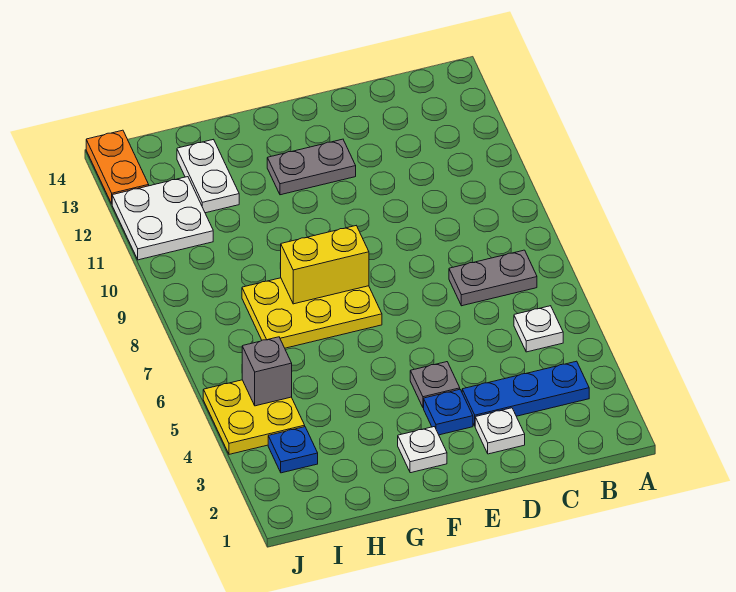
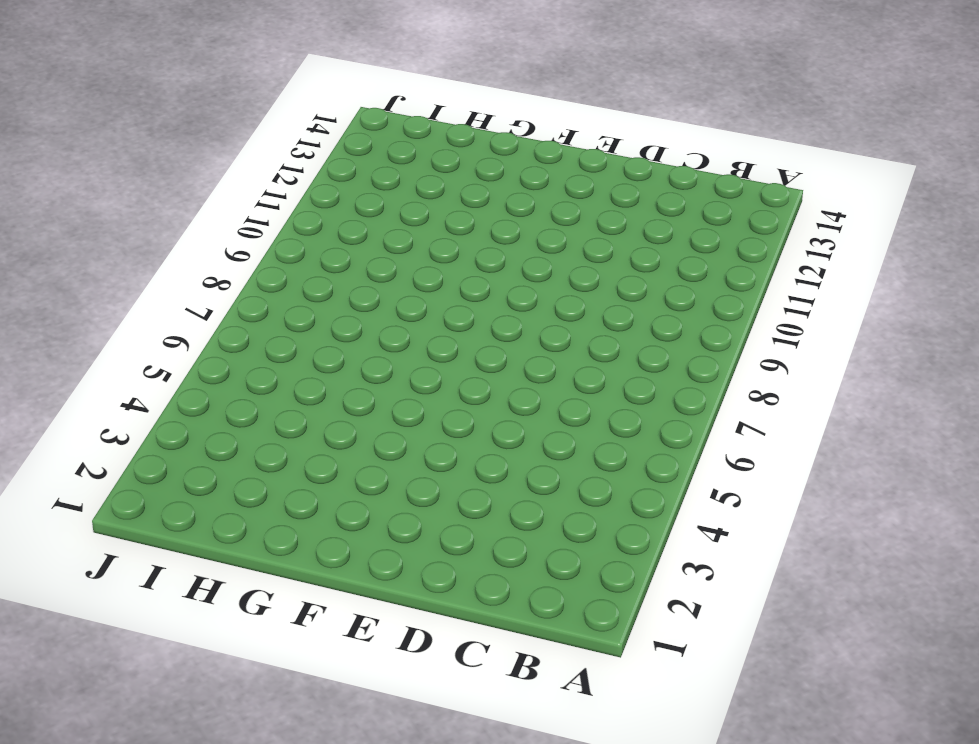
none -> blue plate B3:D3 level 1
none -> white plate B5 level 1
none -> grey plate B7:C7 level 1

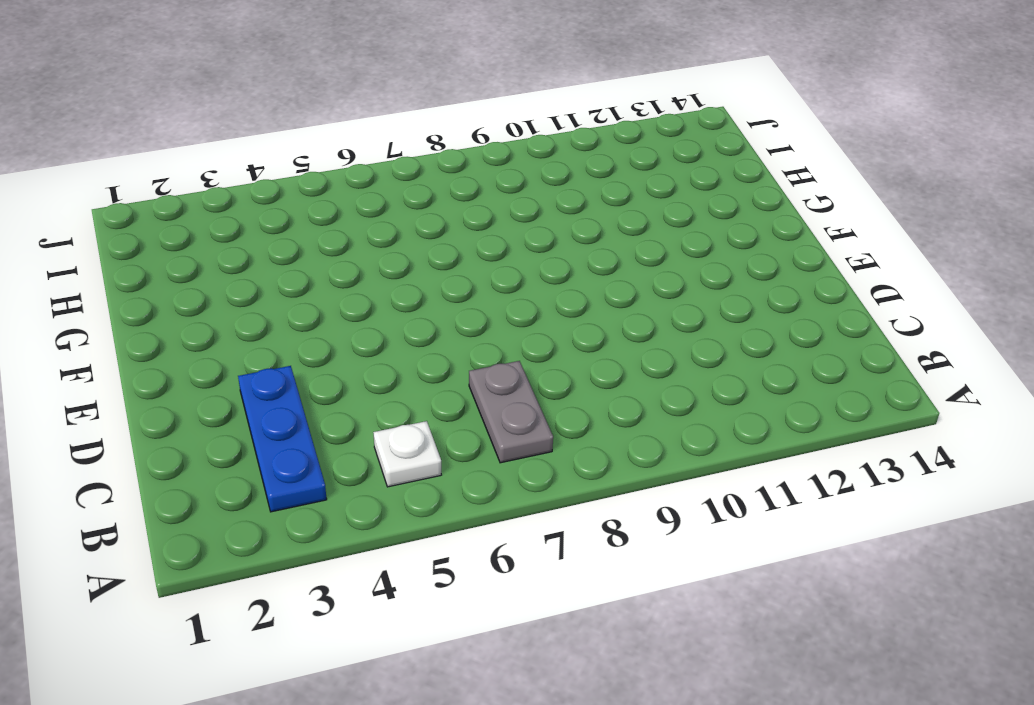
none -> white plate D2 level 1
none -> blue plate E3 level 1
none -> grey plate E4 level 1

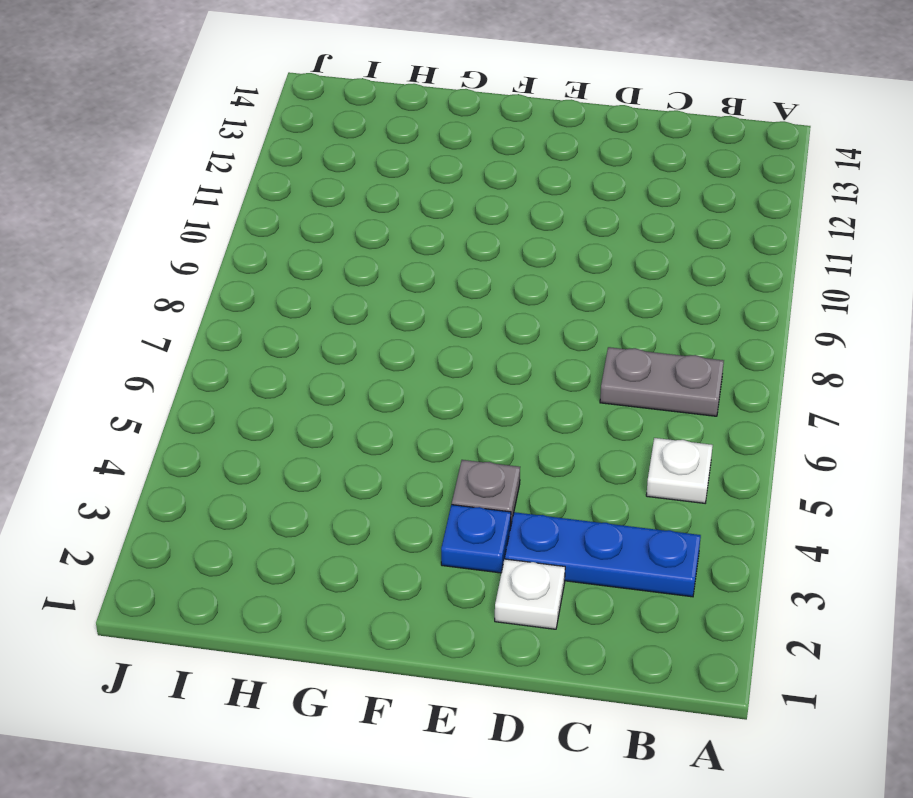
none -> grey plate E12:F12 level 1
none -> white plate F2 level 1
none -> yellow plate F7:H8 level 1

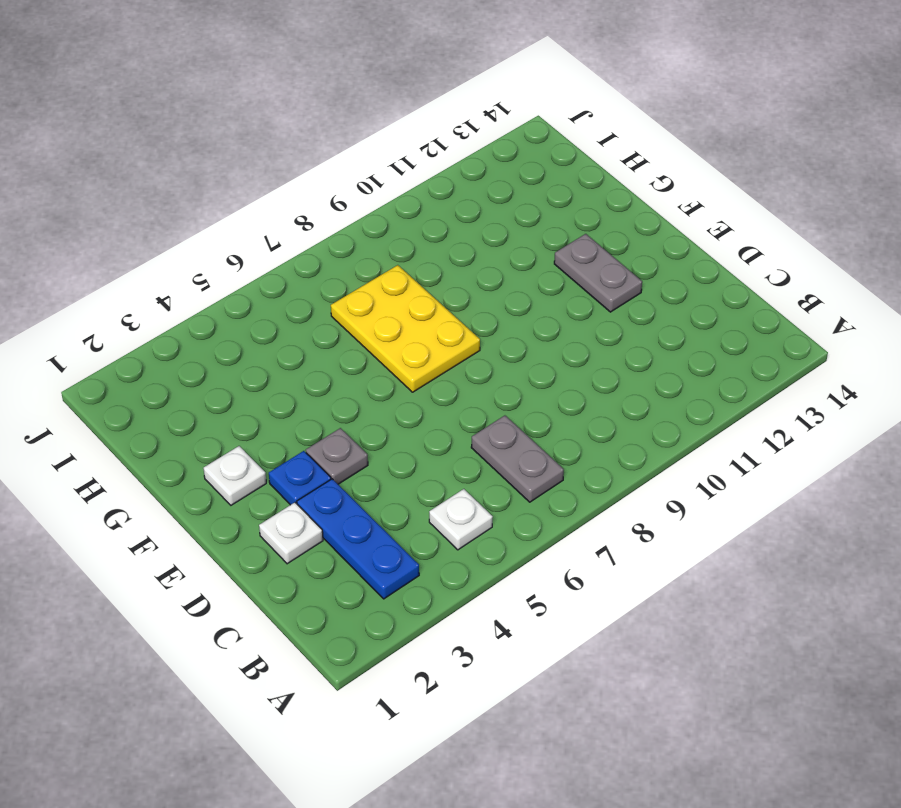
none -> white plate H12:H13 level 1
none -> blue plate I3 level 1
none -> yellow plate I4:J5 level 1

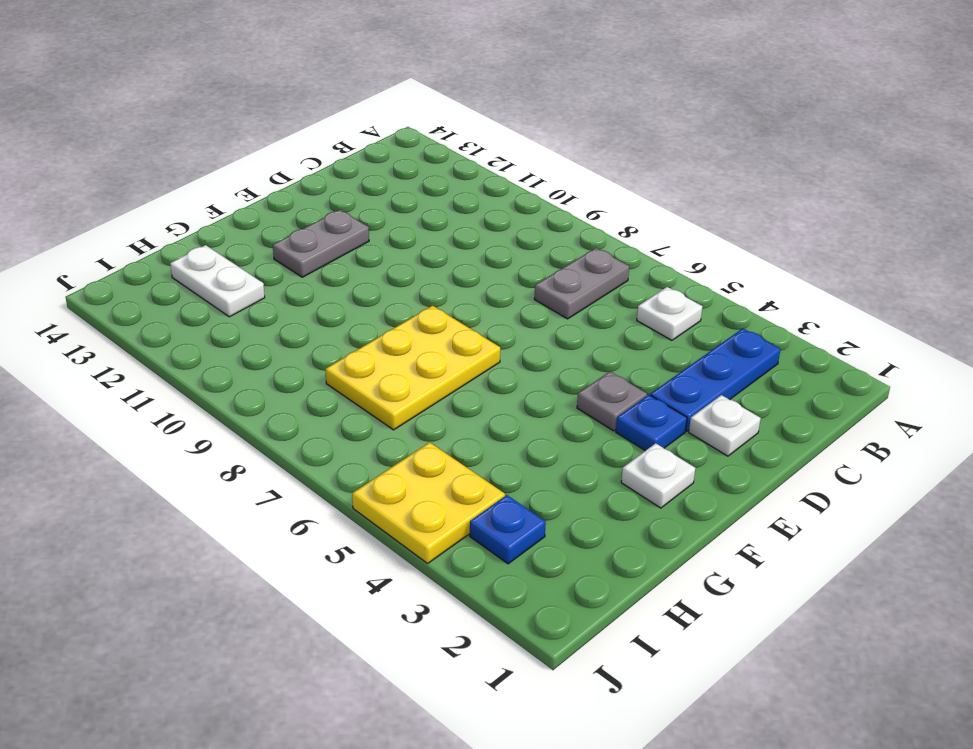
none -> white plate I11:J12 level 1
none -> orange plate J13:J14 level 1
none -> yellow brick F8:G8 level 2

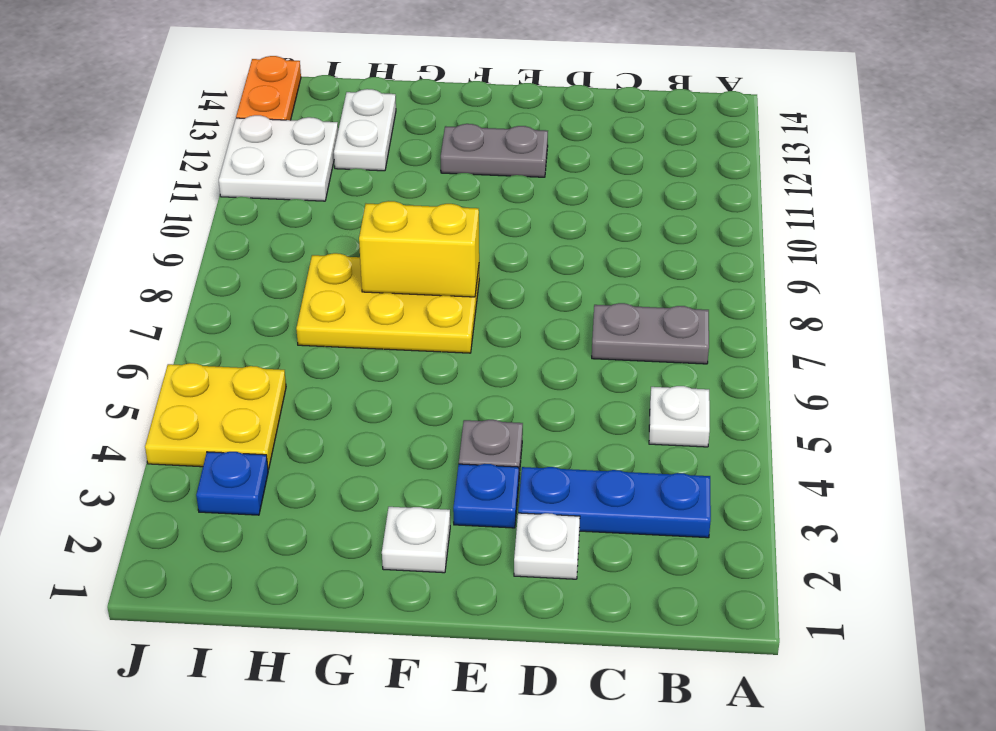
none -> grey brick I5 level 2

